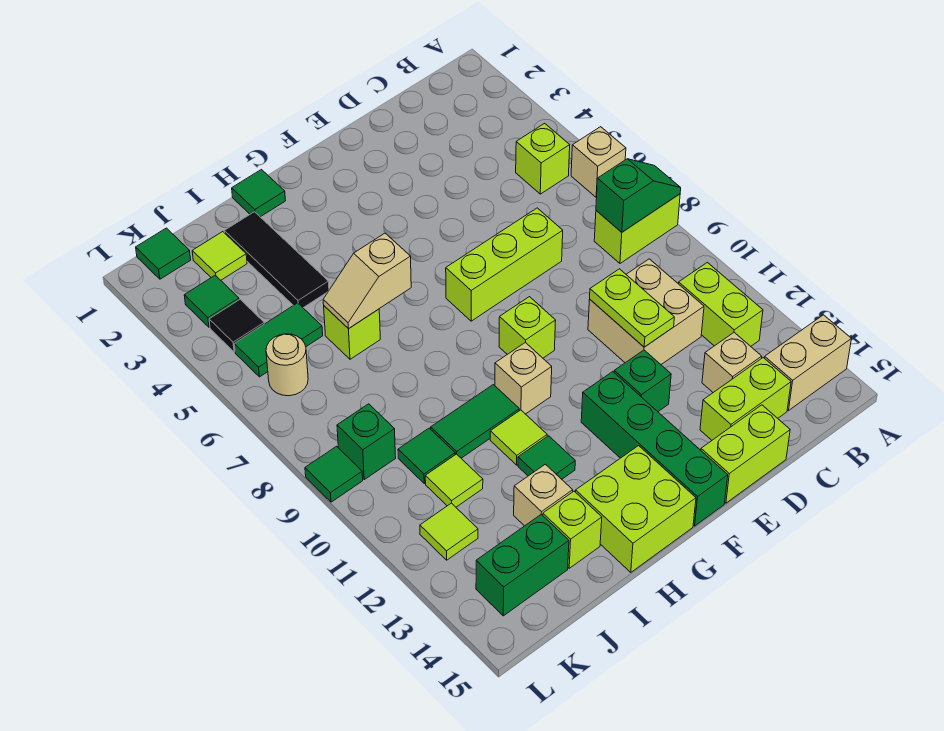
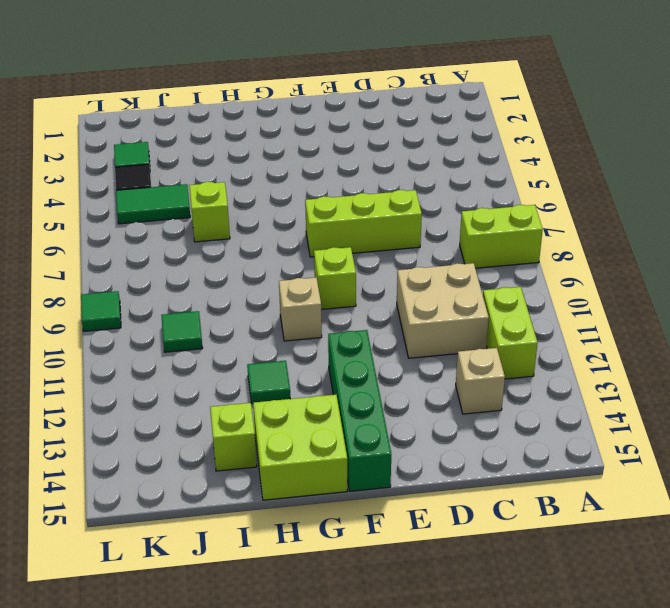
none -> tan brick A6 level 1
none -> tan brick A14:B14 level 1
none -> lime brick B5 level 1
none -> lime brick C14:D14 level 1

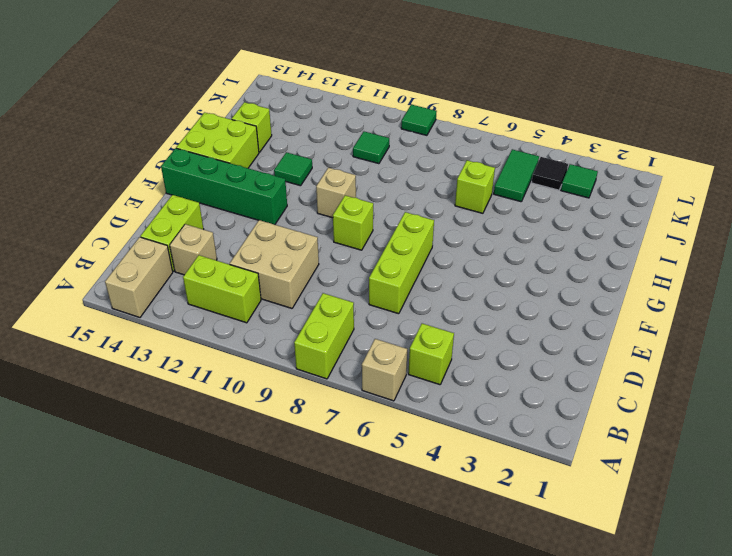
none -> lime brick D15:E15 level 1
none -> green brick E12 level 1
none -> green tile H1 level 1
none -> green tile H10:I10 level 1

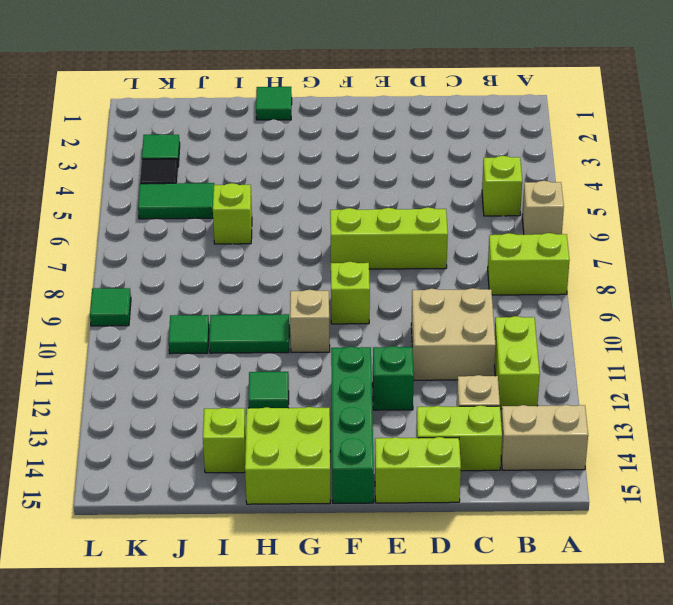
none -> lime tile H11 level 1
none -> black tile I2:I4 level 1
none -> tan brick I13 level 1
none -> lime tile J2 level 1

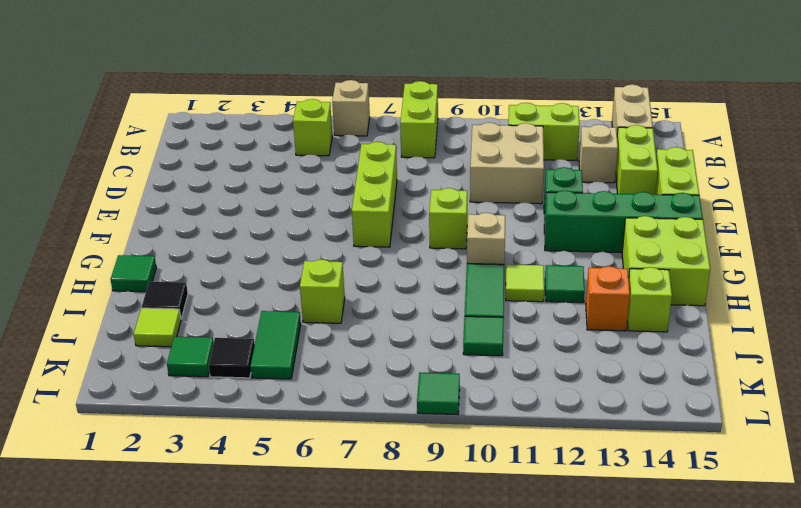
black tile I2 level 1 -> black tile I2:I4 level 1
orange brick I13 level 1 -> tan brick I13 level 1
none -> lime tile J11 level 1
none -> green brick J14:K14 level 1
none -> green tile K1 level 1
none -> tan round brick K6 level 1

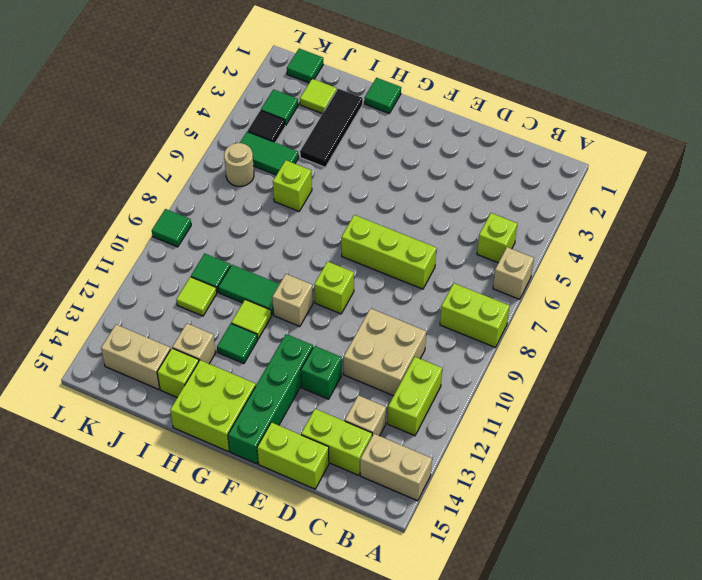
tan brick J14:K14 level 1 -> green brick J14:K14 level 1
none -> green brick K9 level 1
none -> lime tile K12 level 1
none -> green slope A8:B8 level 2 top B
none -> lime plate D10:D11 level 2

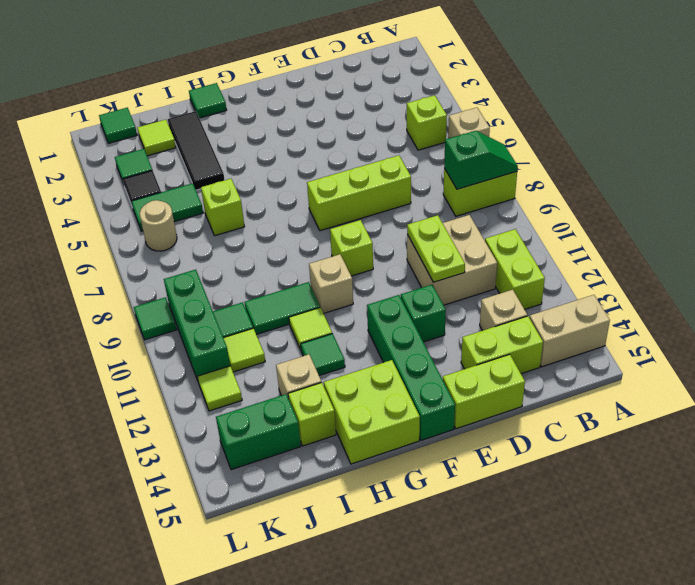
green brick K9:K11 level 1 -> green brick K9 level 1
none -> tan slope H6:I6 level 2 top H

